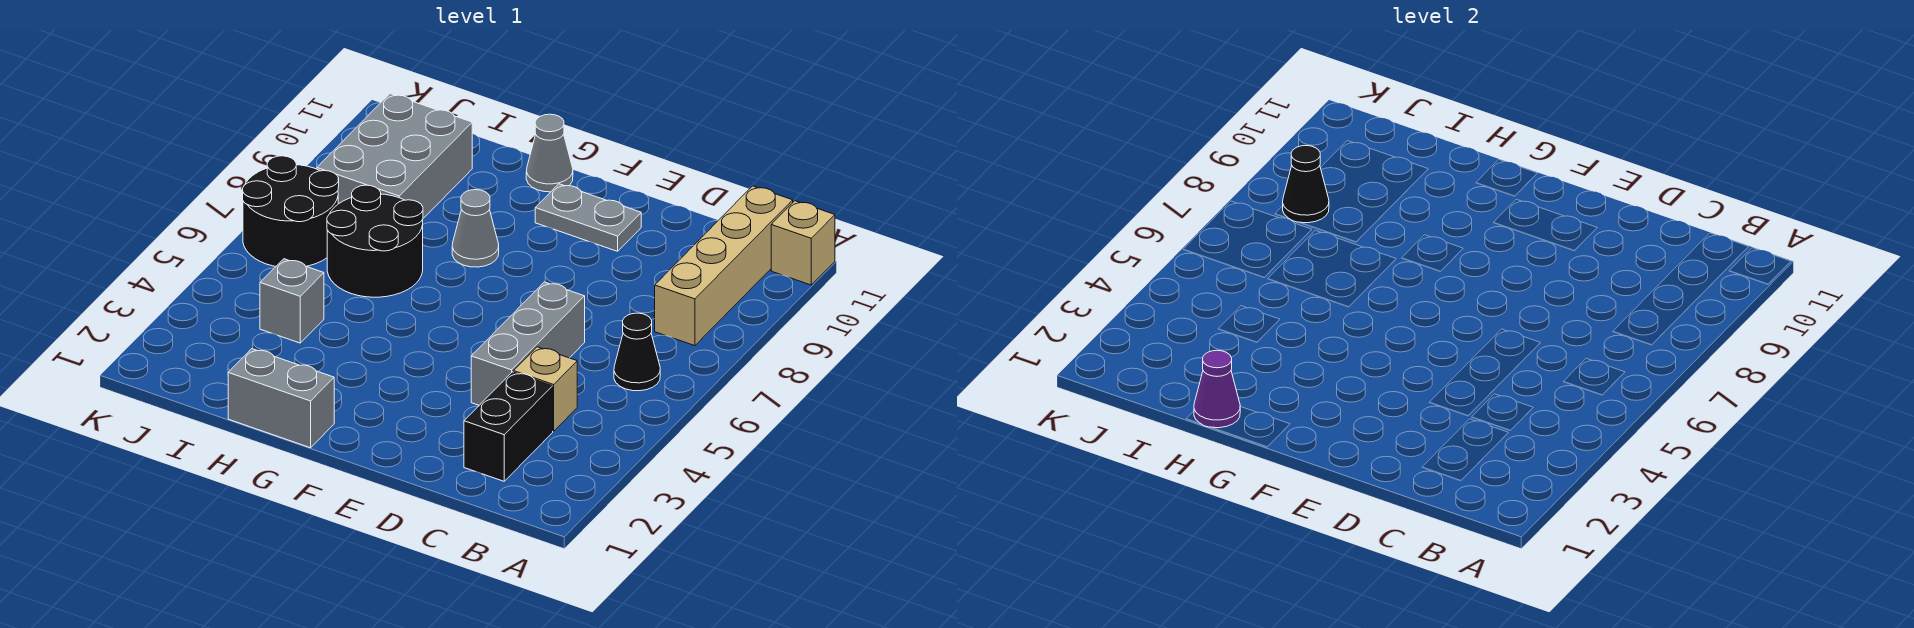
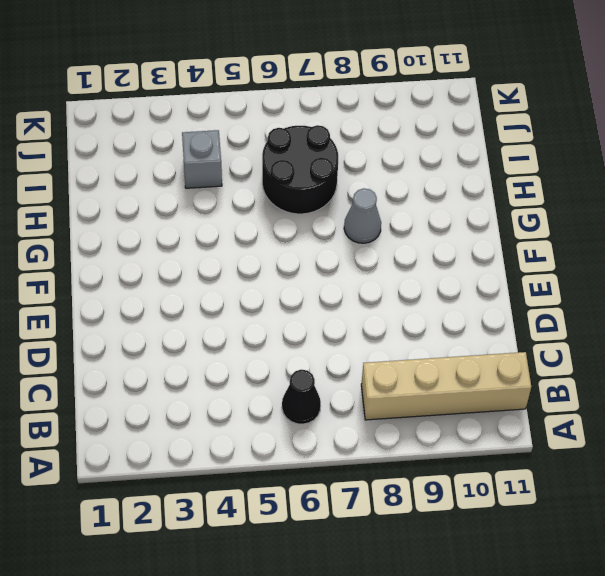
none -> tan brick A11 level 1
none -> black brick C2:C3 level 1
none -> tan brick C4 level 1

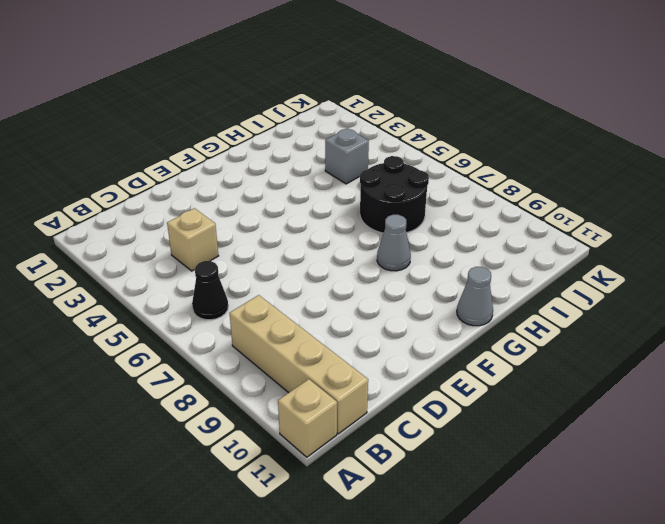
none -> black brick C2:C3 level 1
none -> grey brick D4:D6 level 1
none -> grey plate E10:F10 level 1

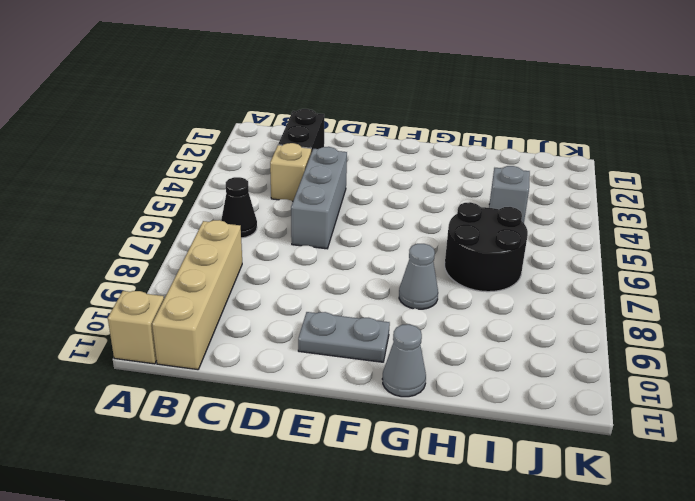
none -> grey brick G1:H1 level 1
none -> grey brick I8:J10 level 1
none -> black round brick J6:K7 level 1

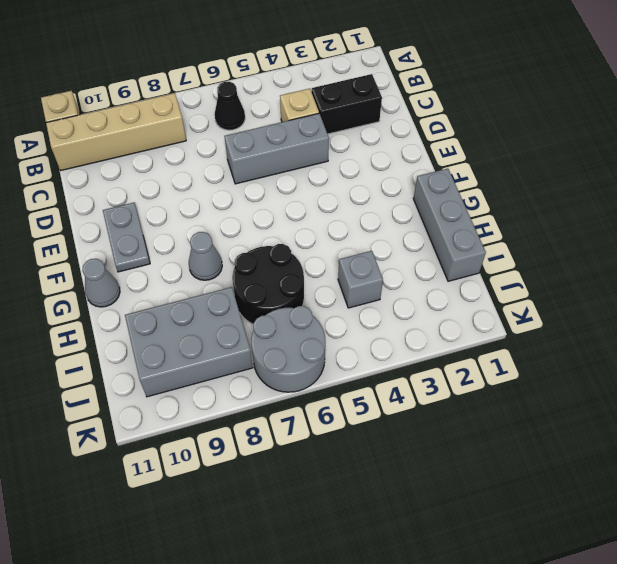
grey brick G1:I1 level 1 -> grey brick G1:H1 level 1
grey round brick J6:K7 level 1 -> black round brick J6:K7 level 1
none -> purple cone H1 level 2
none -> black cone J8 level 2

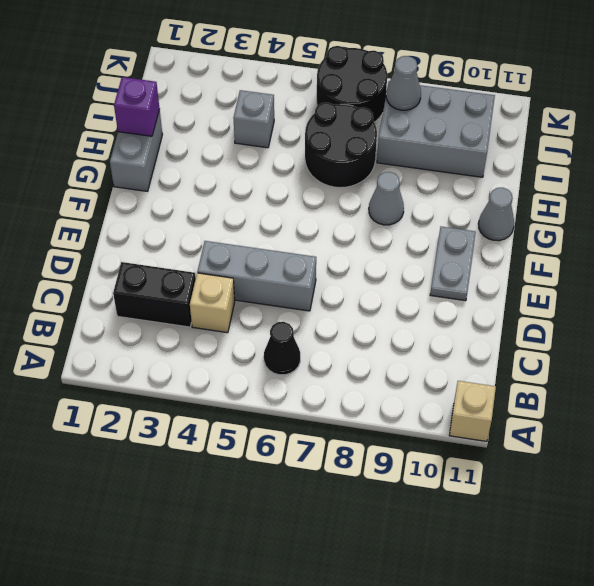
purple brick H1 level 2 -> purple cone H1 level 2
grey cone J8 level 2 -> black cone J8 level 2
none -> tan brick B8:B11 level 1

